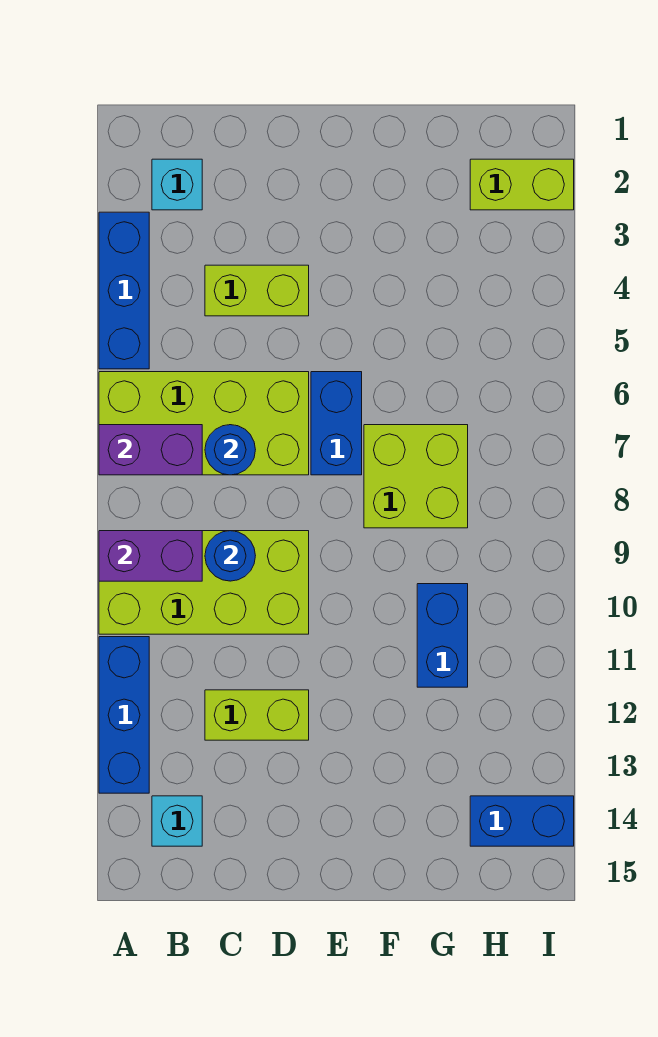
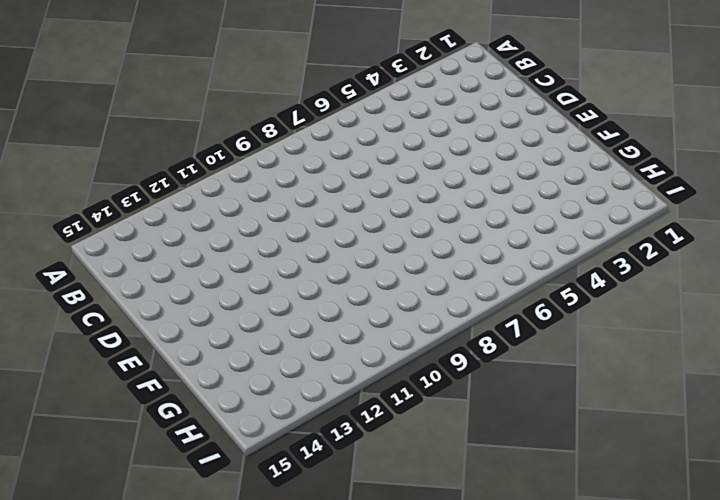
none -> blue brick A3:A5 level 1
none -> lime brick A6:D7 level 1
none -> lime brick A9:D10 level 1

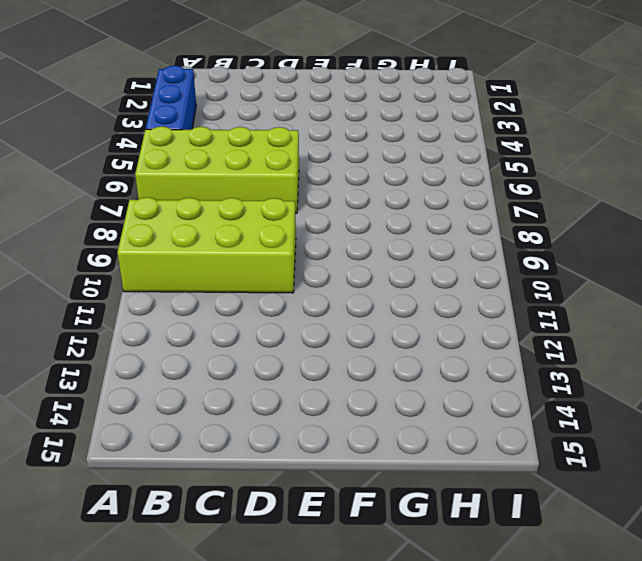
none -> blue brick A11:A13 level 1
none -> cyan brick B2 level 1
none -> cyan brick B14 level 1

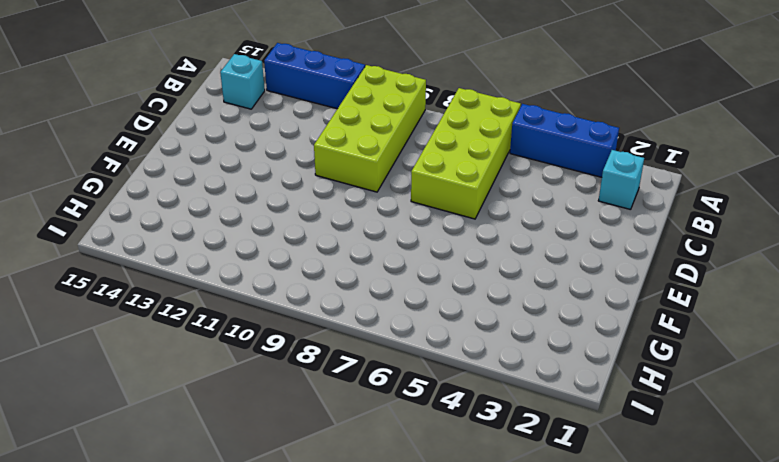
none -> lime brick C4:D4 level 1
none -> lime brick C12:D12 level 1
none -> blue brick E6:E7 level 1

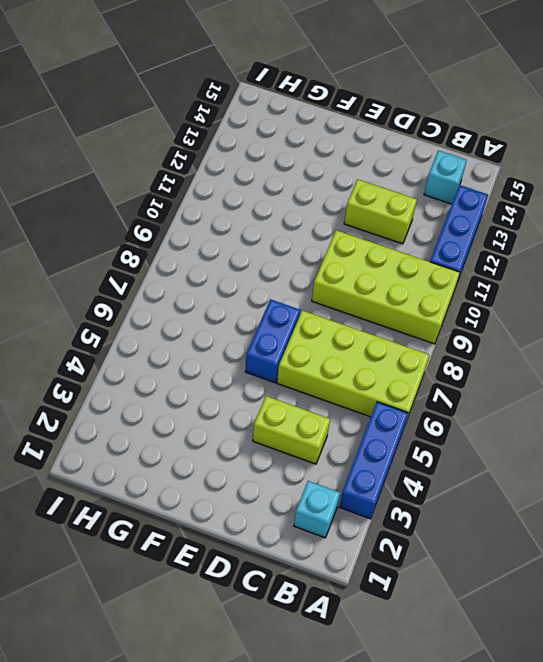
none -> lime brick F7:G8 level 1
none -> blue brick G10:G11 level 1
none -> lime brick H2:I2 level 1

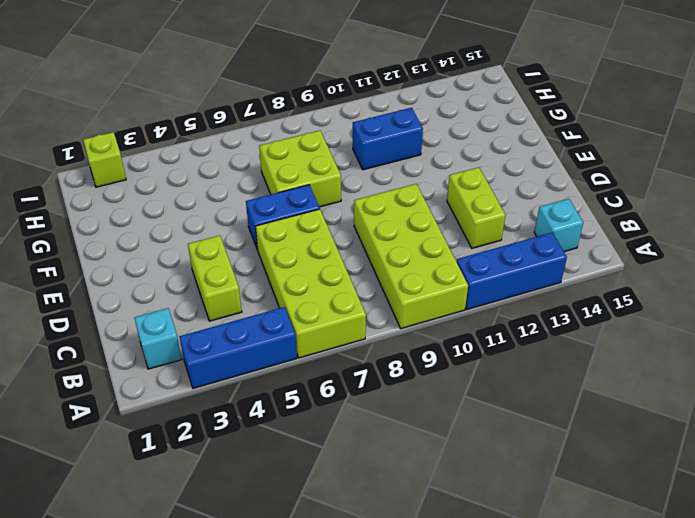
lime brick I2 level 1 -> lime brick H2:I2 level 1
none -> blue brick H14:I14 level 1
none -> purple brick A7:B7 level 2
none -> purple brick A9:B9 level 2

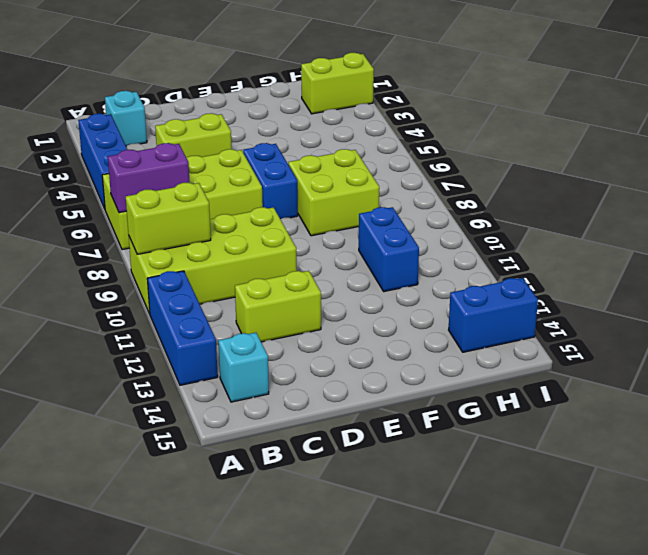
lime brick A9:B9 level 2 -> purple brick A9:B9 level 2
none -> blue round brick C7 level 2
none -> blue round brick C9 level 2

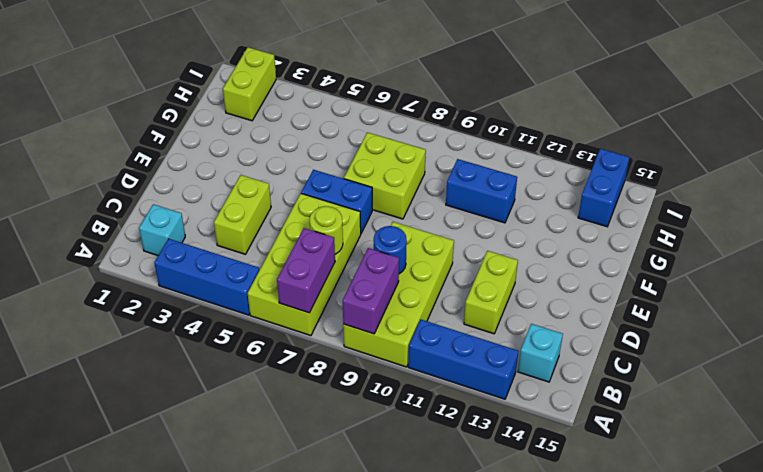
lime round brick C7 level 2 -> blue round brick C7 level 2

